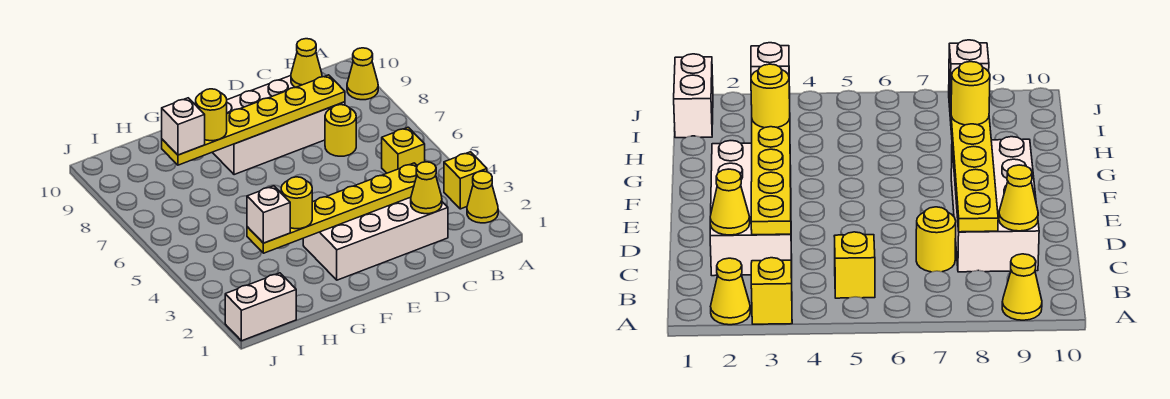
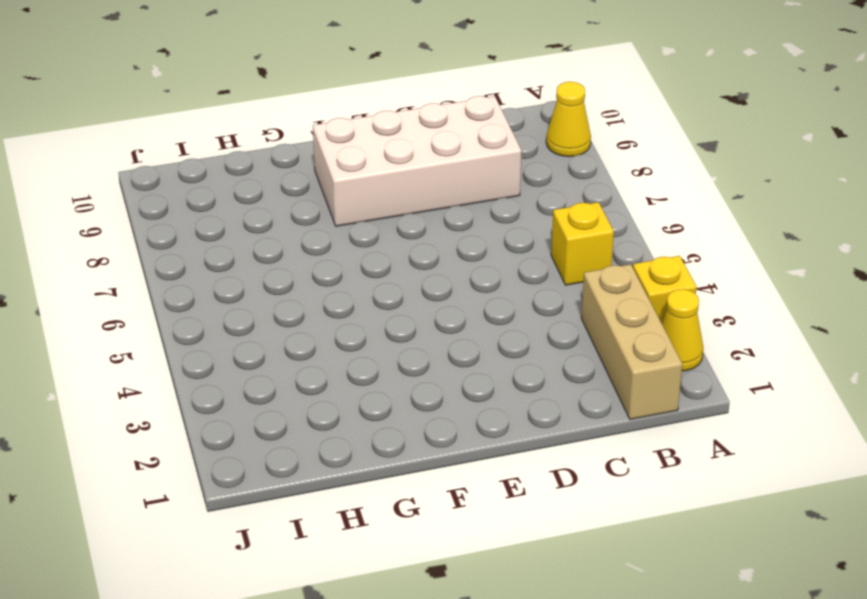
tan brick B1:B3 level 1 -> none
none -> white brick C2:F3 level 1
none -> yellow round brick C7 level 1
none -> white brick I1:J1 level 1

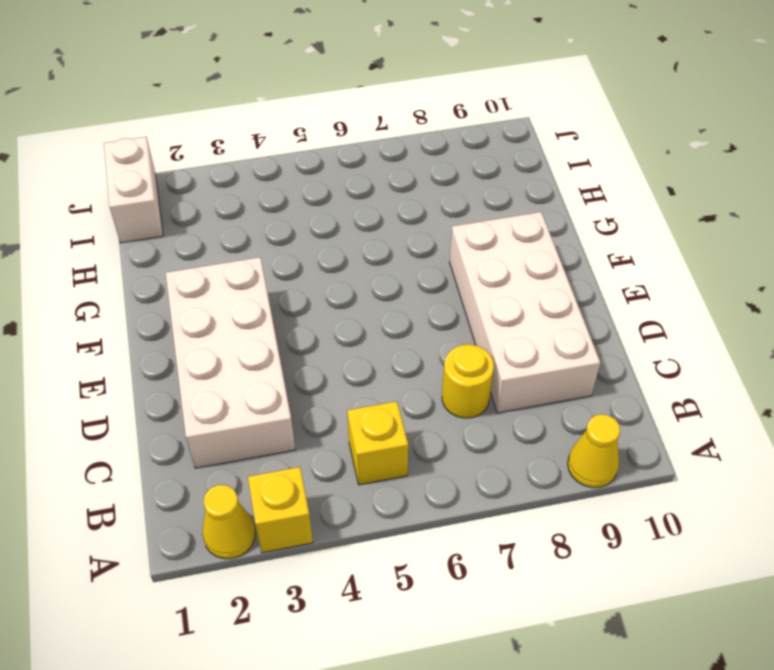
none -> yellow cone C2 level 2
none -> yellow plate C3:H3 level 2
none -> yellow plate C8:H8 level 2

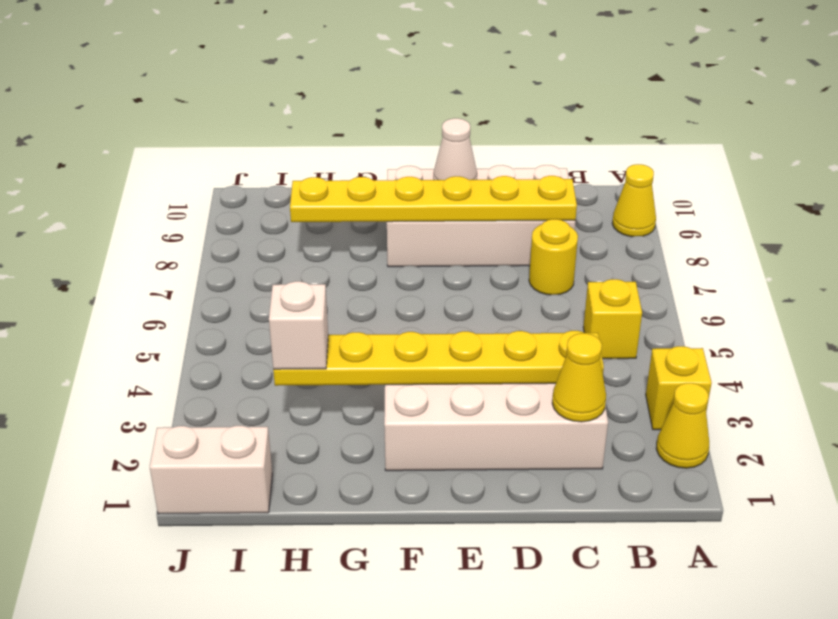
white cone E9 level 2 -> none
none -> yellow cone C9 level 2
none -> yellow round brick G3 level 3
none -> yellow round brick G8 level 3

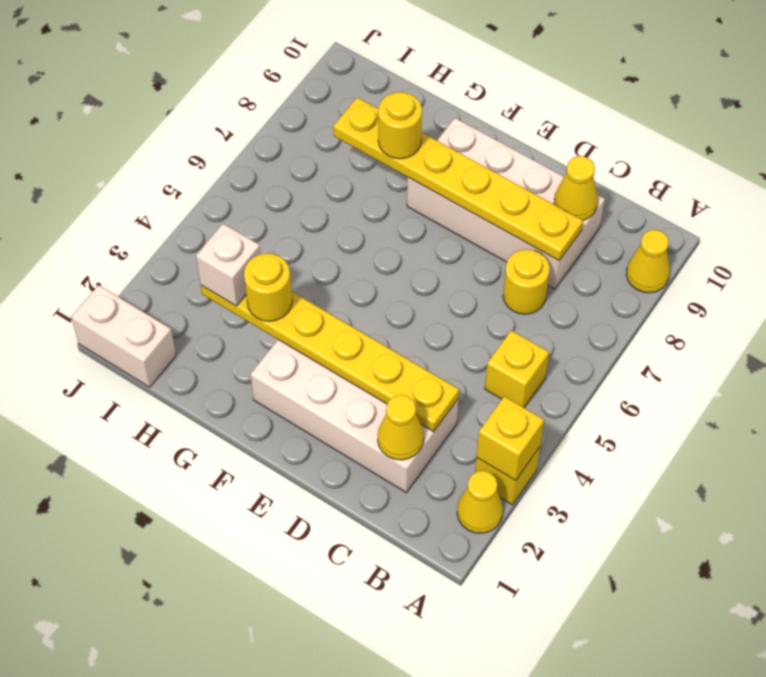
yellow brick A3 level 2 -> none
none -> white brick H8 level 3

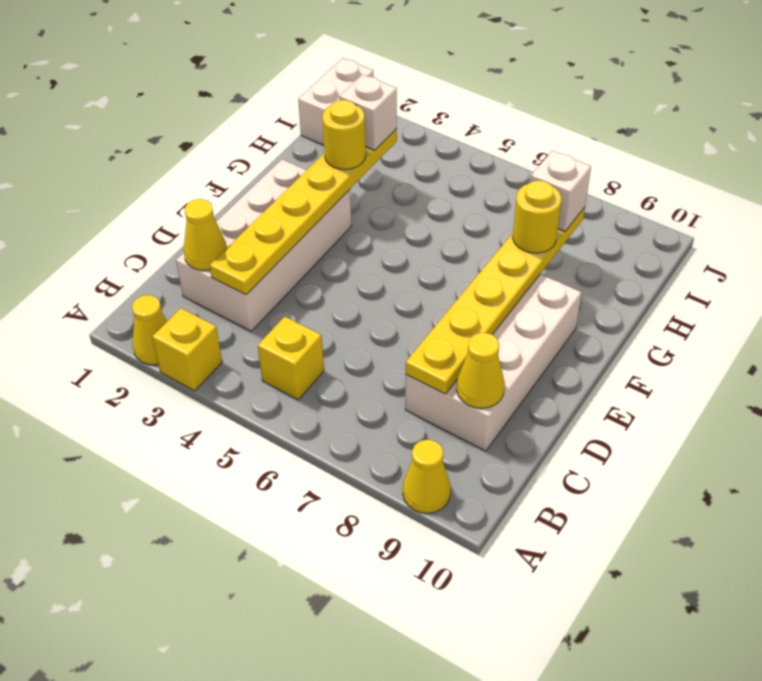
none -> yellow round brick C7 level 1

